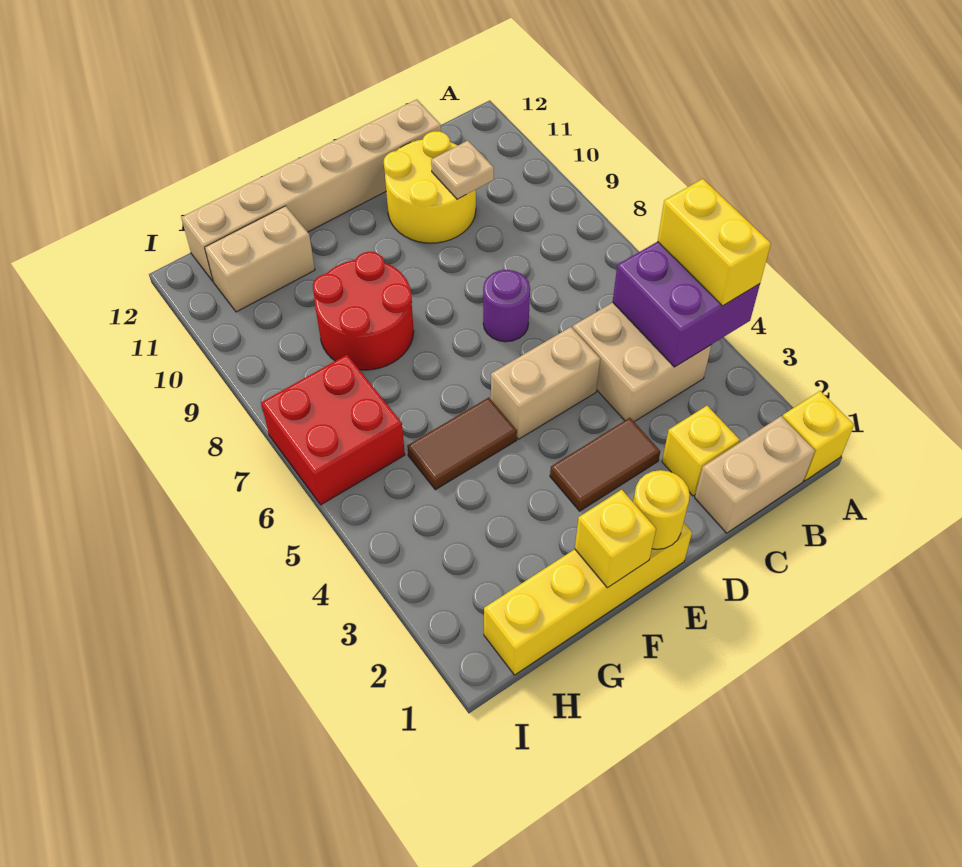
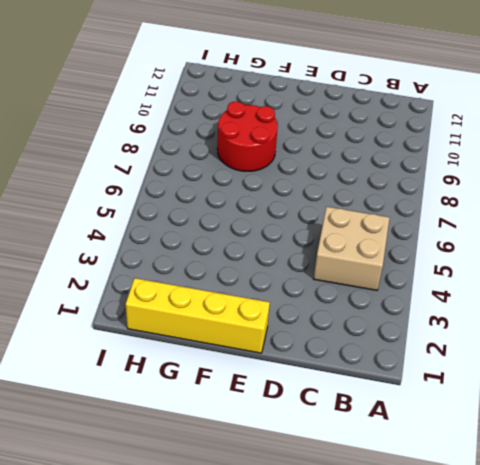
none -> yellow brick A1 level 1
none -> tan brick B1:C1 level 1
none -> yellow brick C2 level 1

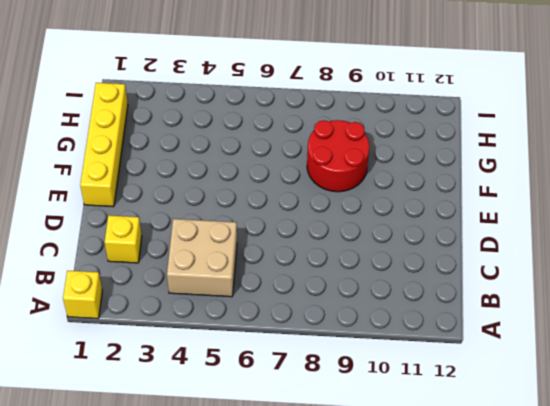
none -> tan brick B1:C1 level 1
none -> yellow round brick C10:D11 level 1
none -> tan brick C12:H12 level 1

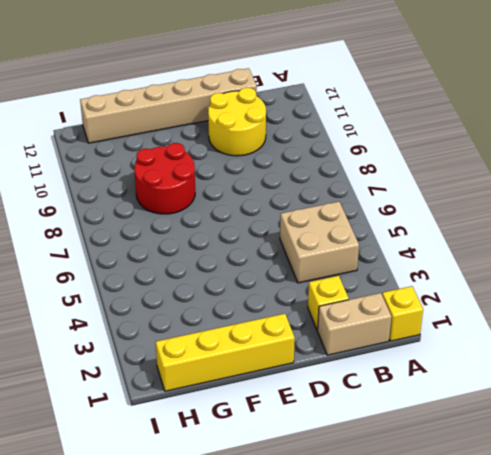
none -> brown tile D3:E3 level 1
none -> tan brick D5:E5 level 1
none -> purple round brick D7 level 1

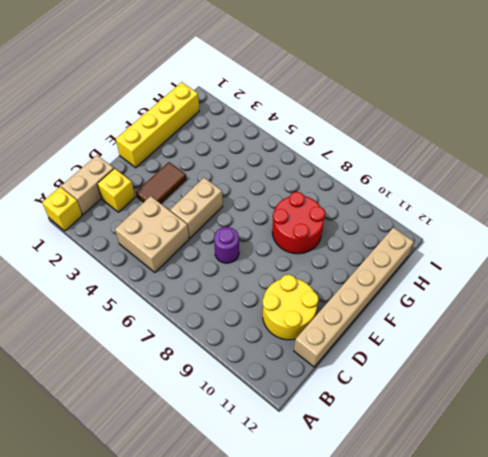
none -> brown tile F5:G5 level 1
none -> tan brick G11:H11 level 1
none -> red brick H6:I7 level 1

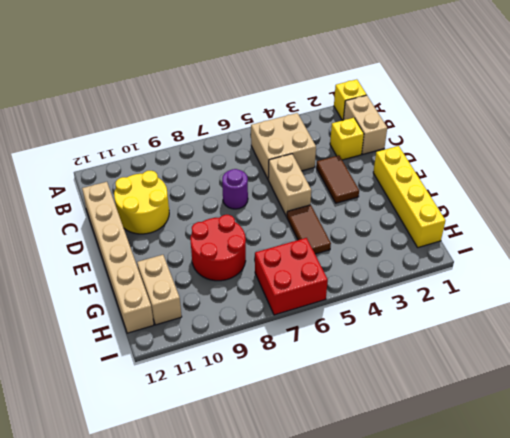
none -> purple brick A4:B5 level 2
none -> tan plate C10 level 2
none -> yellow round brick E1 level 2

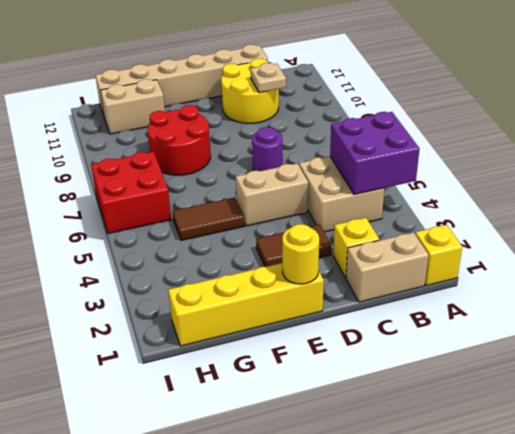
none -> yellow brick F1 level 2
none -> yellow brick A4:A5 level 3

